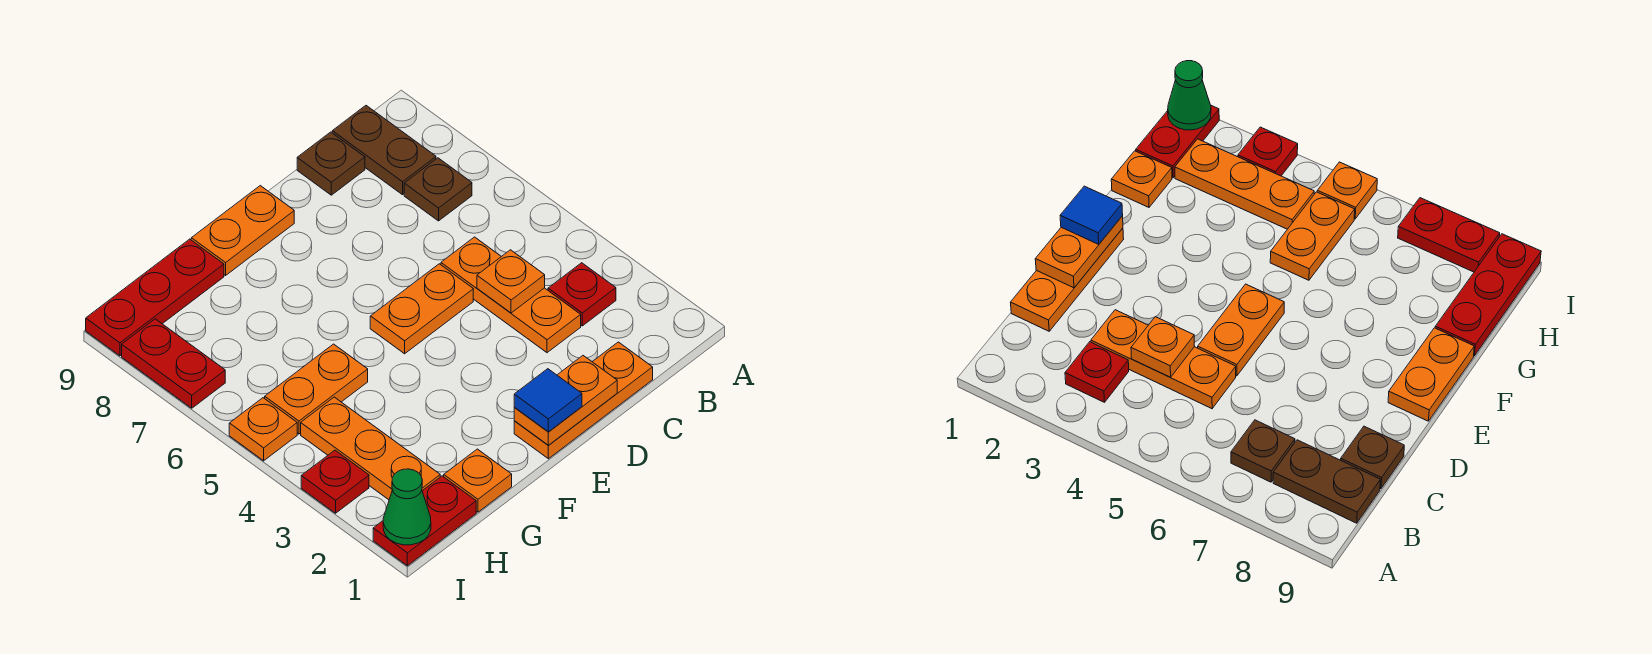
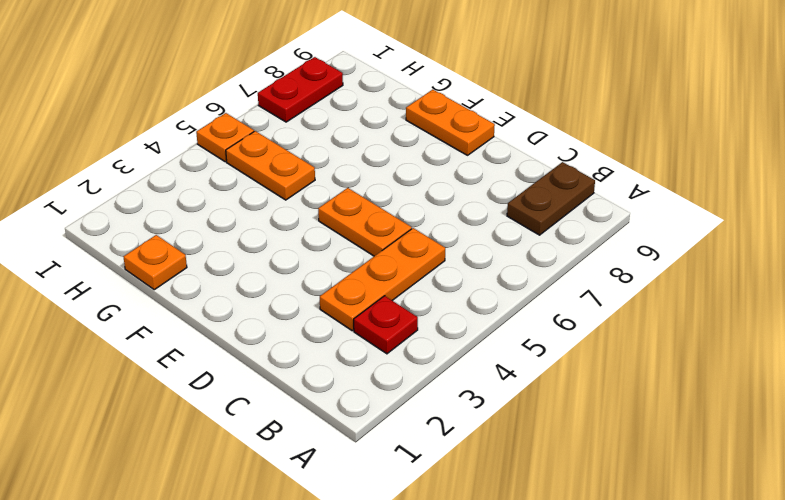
none -> brown plate B7 level 1
none -> orange plate C1:E1 level 1
none -> brown plate C9 level 1

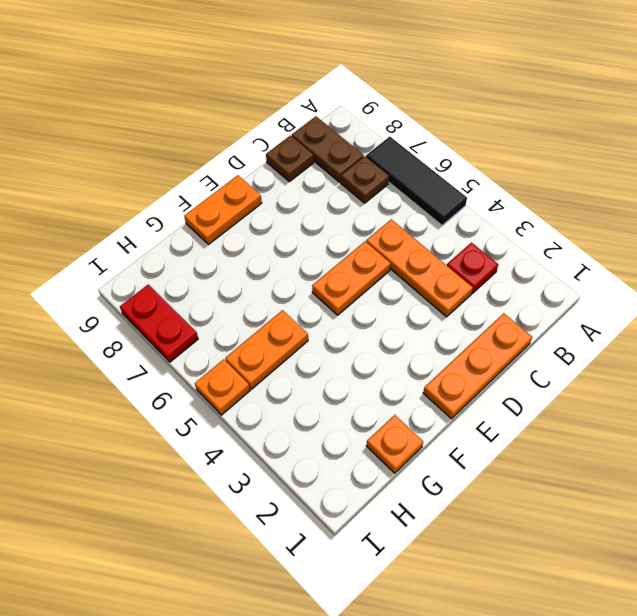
black tile A5:A7 level 1 -> none
none -> red plate G9:I9 level 1
none -> red plate H1:I1 level 1
none -> orange plate H2:H4 level 1

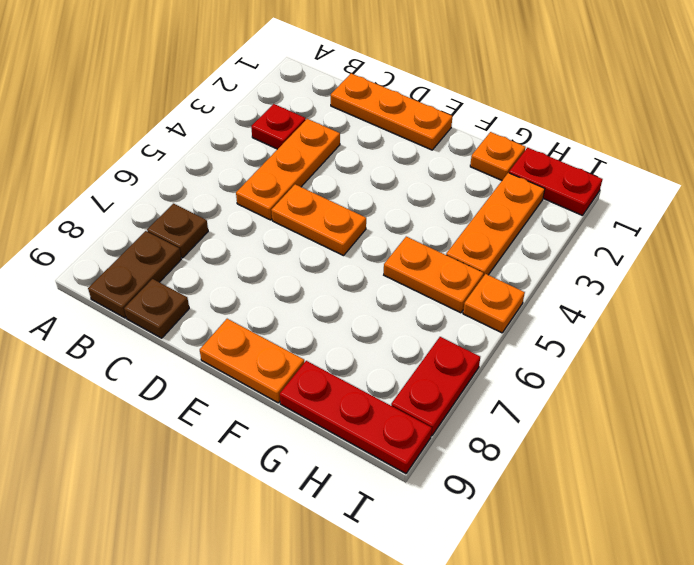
none -> red plate I3 level 1
none -> orange plate C4 level 2
none -> orange plate D1:E1 level 2

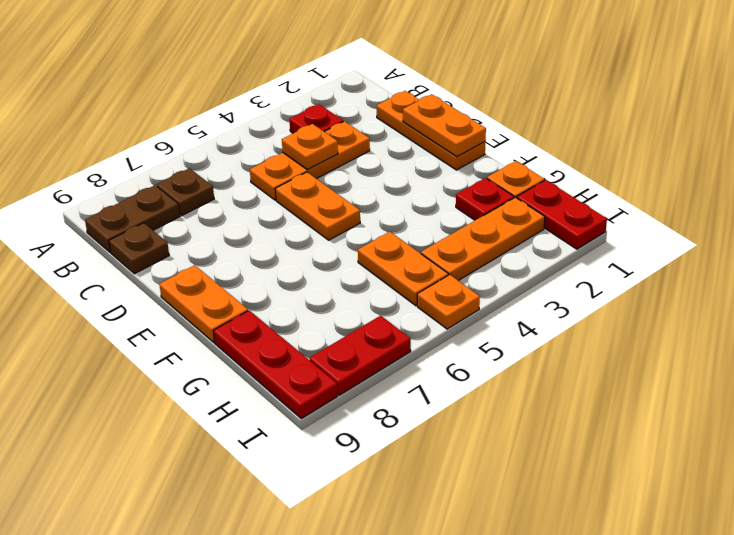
red plate G2 level 1 -> red plate I3 level 1
none -> green cone I1 level 2
none -> blue tile E1 level 3

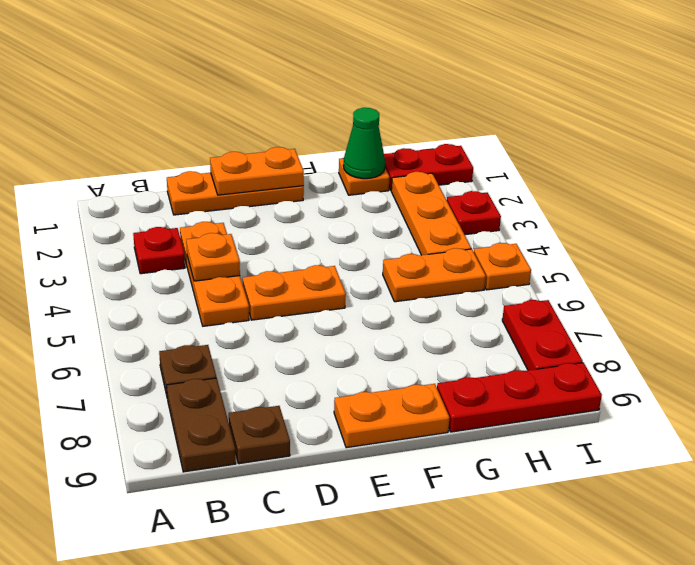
green cone G1 level 2 -> green cone I1 level 2
none -> blue tile E1 level 3

